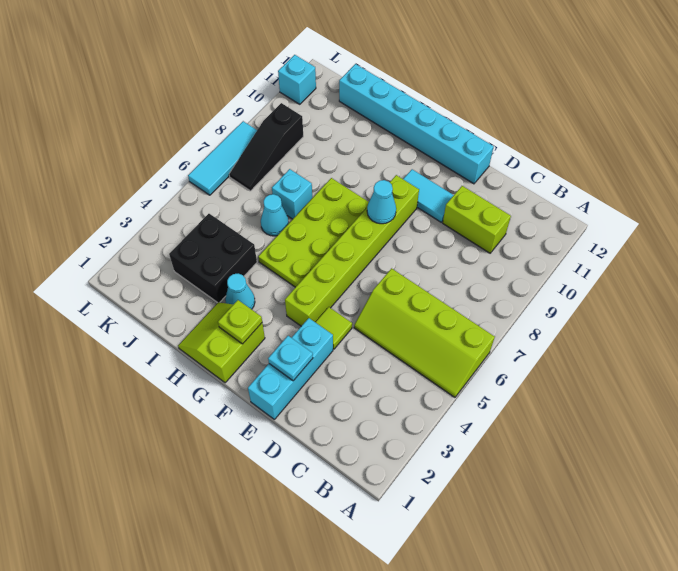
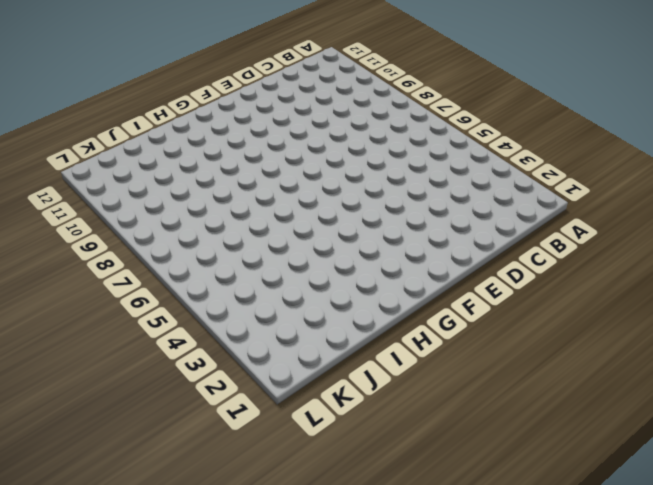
none -> lime slope A5:D6 level 1 top 6
none -> lime brick C10:D10 level 1
none -> cyan brick E1:E3 level 1

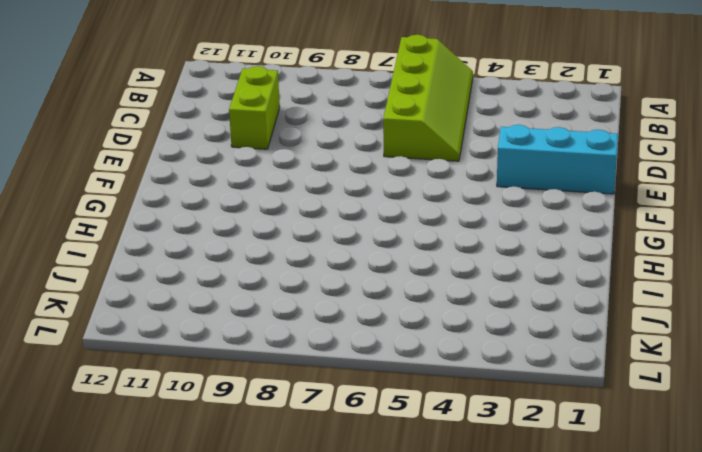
none -> lime tile E4 level 1
none -> cyan tile E10:F10 level 1
none -> cyan brick E12:J12 level 1

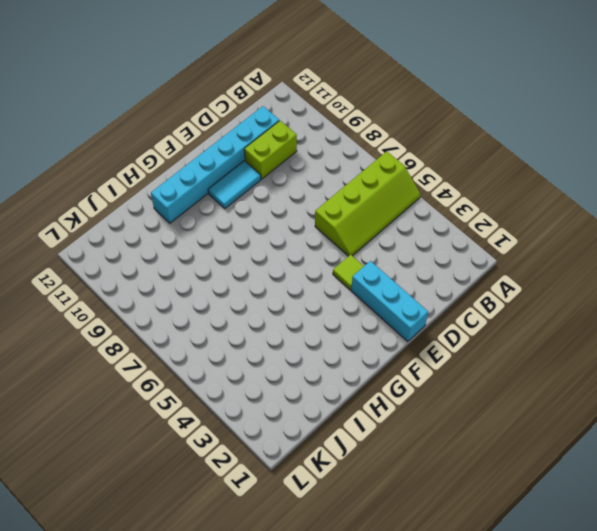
cyan brick C11:H11 level 1 -> cyan brick E12:J12 level 1
none -> lime brick F4:F9 level 1
none -> lime slope G1:H2 level 1 top G
none -> lime plate G5:H8 level 1

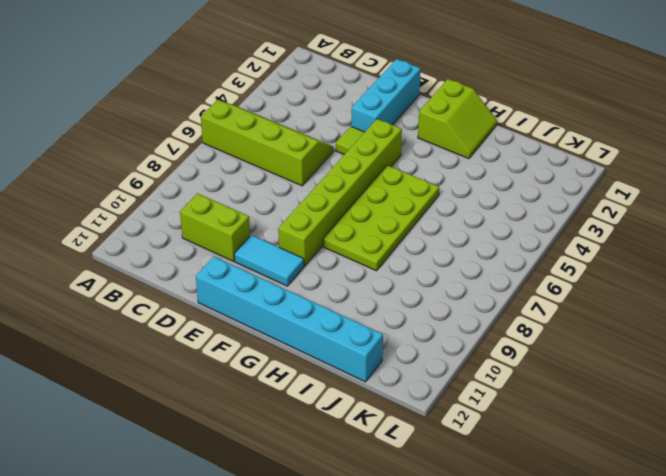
none -> cyan cone H3 level 1
none -> black brick I3:J4 level 1
none -> cyan cone I6 level 1

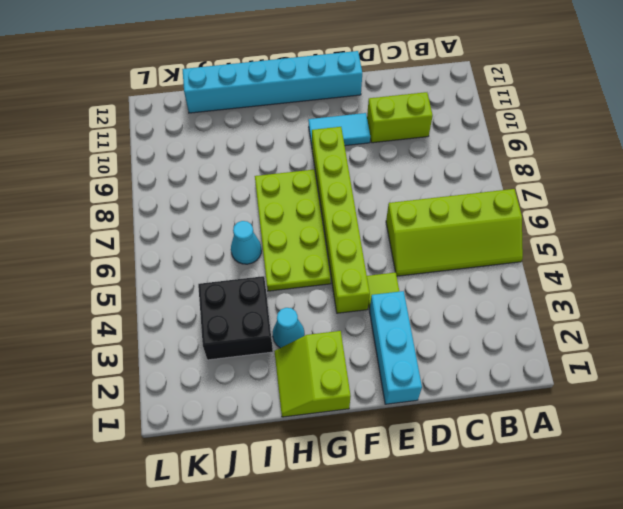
none -> cyan brick I7 level 1
none -> black slope K7:K9 level 1 top 9
none -> cyan tile L6:L8 level 1

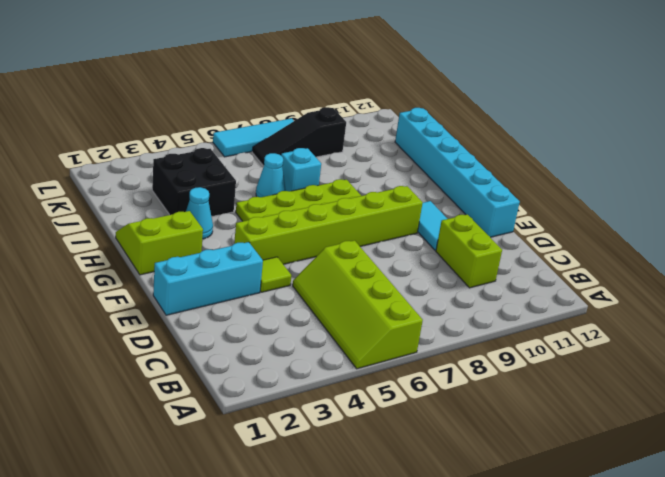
none -> cyan brick L11 level 1
none -> cyan plate E2 level 2
none -> cyan cone F8 level 2

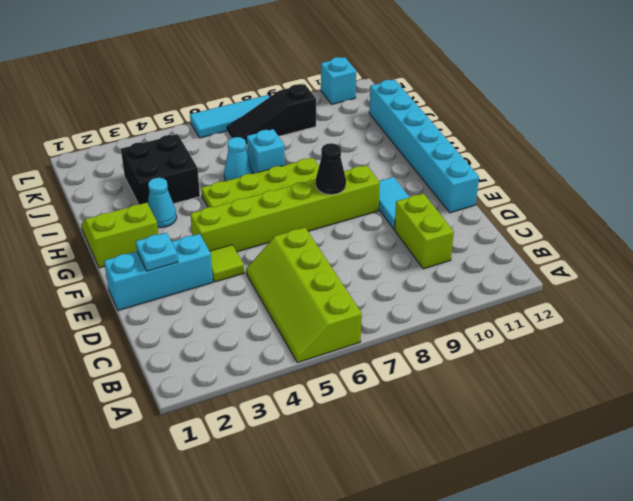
black cone F8 level 2 -> cyan cone F8 level 2
none -> lime plate G2 level 2

